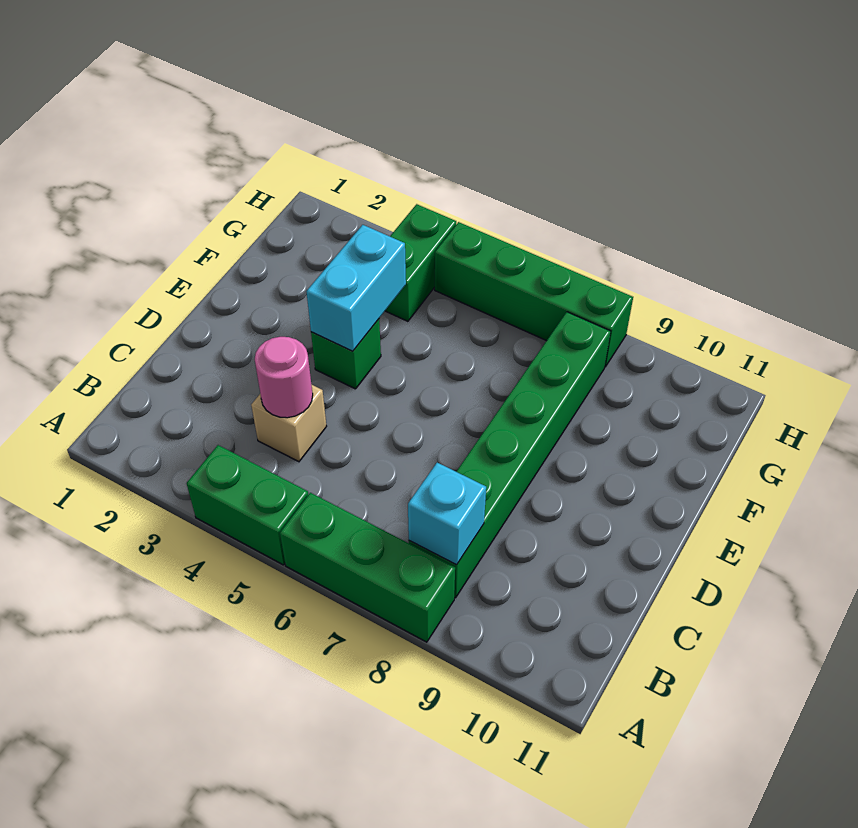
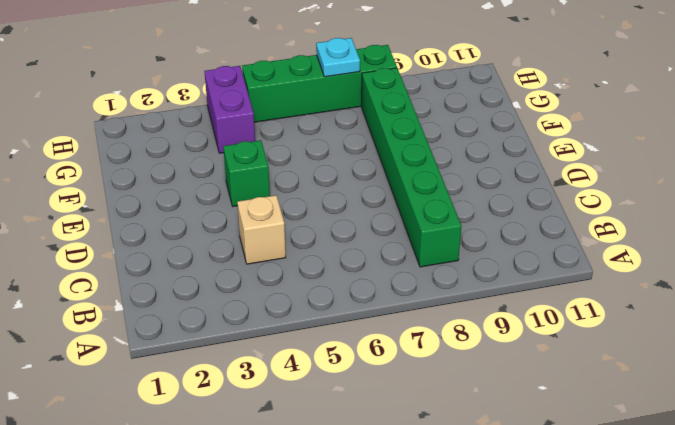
purple brick G4:H4 level 1 -> green brick G4:H4 level 1
cyan plate H7 level 2 -> none
none -> green brick A4:A5 level 1
none -> green brick A6:A8 level 1

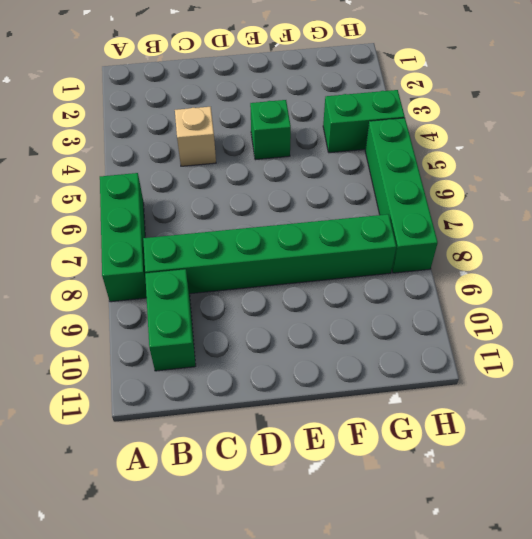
green brick B9:B10 level 1 -> green brick A4:A5 level 1
none -> cyan brick B8 level 2
none -> pink round brick C4 level 2

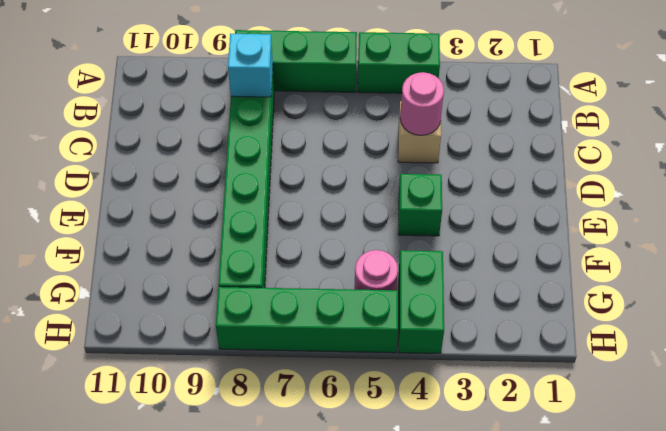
pink round brick G5 level 1 -> none
none -> cyan brick E4:F4 level 2

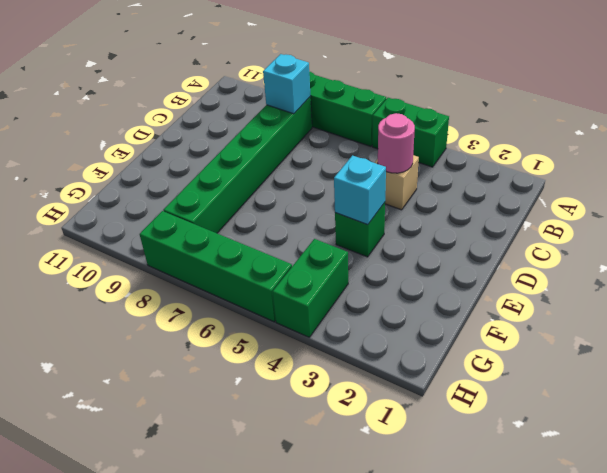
cyan brick E4 level 2 -> cyan brick E4:F4 level 2

